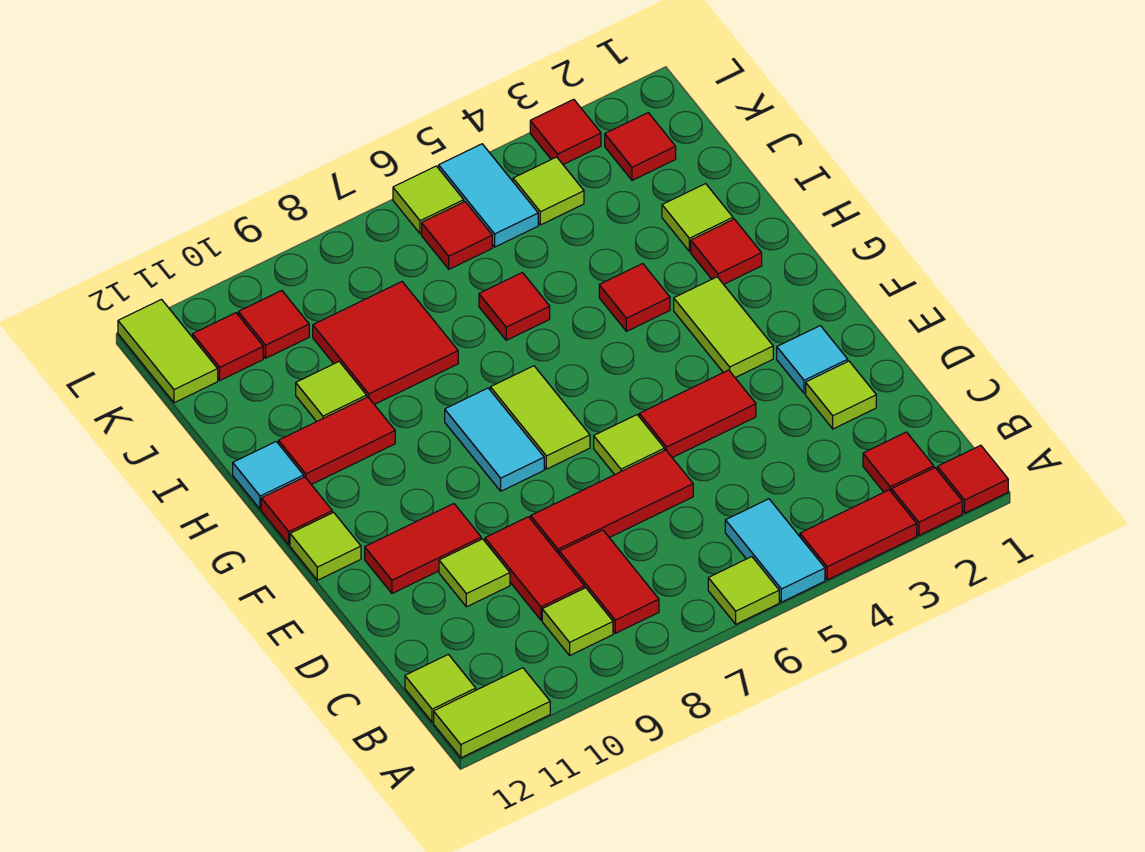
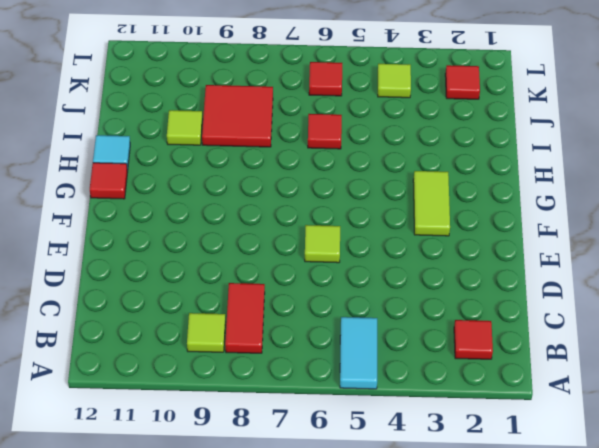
none -> red tile A1 level 1
none -> red tile A2 level 1
none -> red tile A3:A4 level 1
none -> lime tile A6 level 1

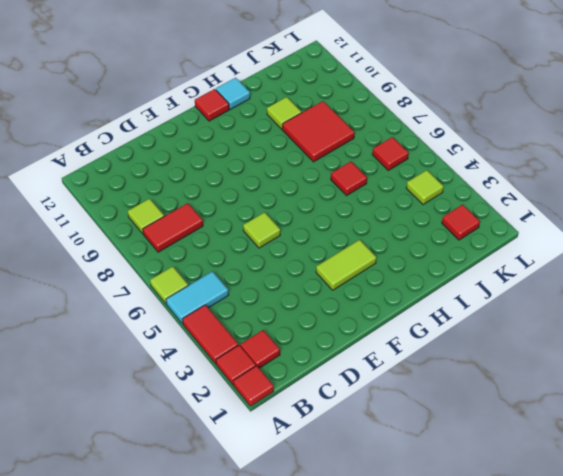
none -> lime tile A11:A12 level 1
none -> lime tile B12 level 1
none -> red tile C9:D9 level 1
none -> lime tile D2 level 1

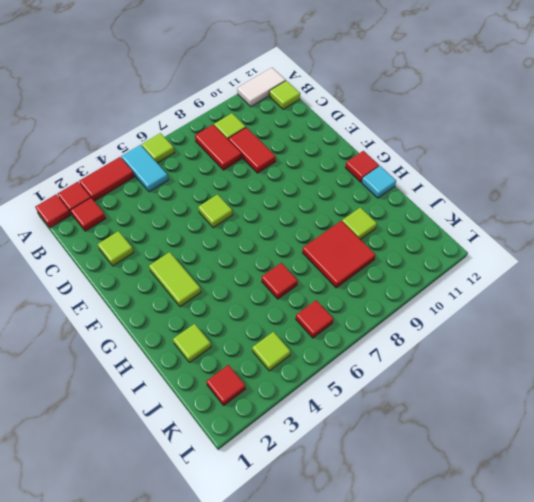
white tile A11:A12 level 1 -> lime tile A11:A12 level 1
none -> red tile D6:D8 level 1
none -> lime tile D10 level 1
none -> cyan tile E2 level 1
none -> red tile E4:E5 level 1

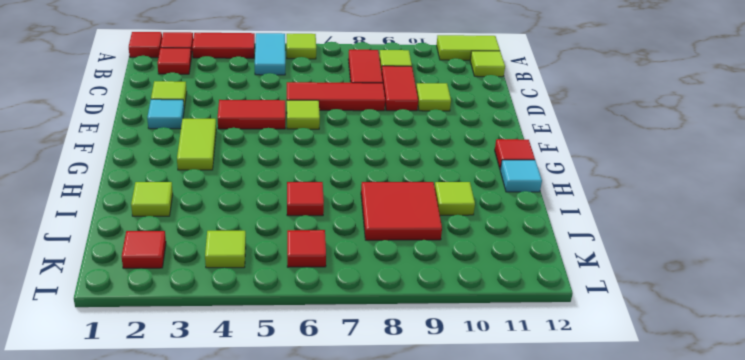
none -> red tile E10:E11 level 1
none -> lime tile F7:G7 level 1
none -> cyan tile F8:G8 level 1
none -> lime tile F12 level 1

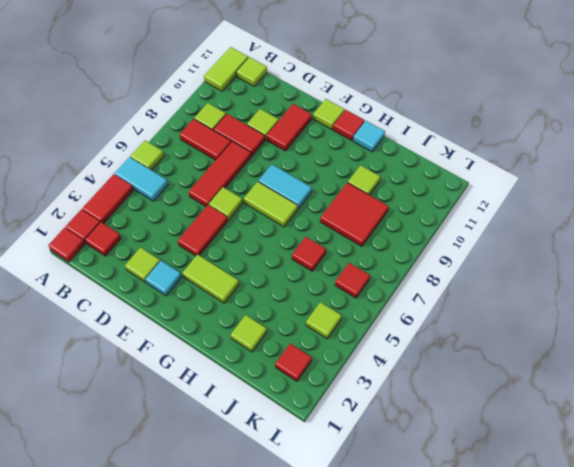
none -> red tile H2 level 1
none -> red tile H4 level 1
none -> red tile H10:H11 level 1
none -> cyan tile K5:L5 level 1

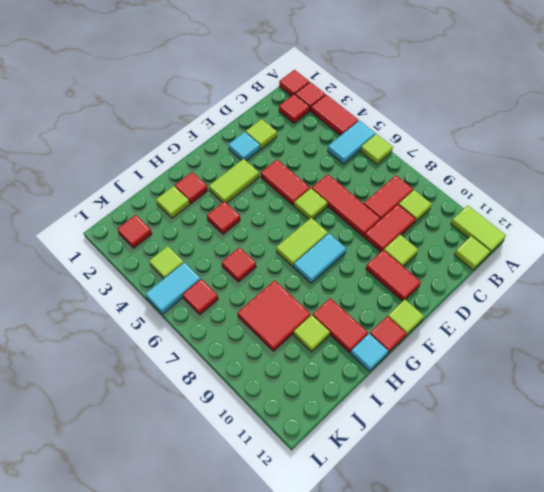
none -> red tile K10 level 1
none -> red tile K11 level 1
none -> lime tile K12:L12 level 1
none -> red tile L3 level 1

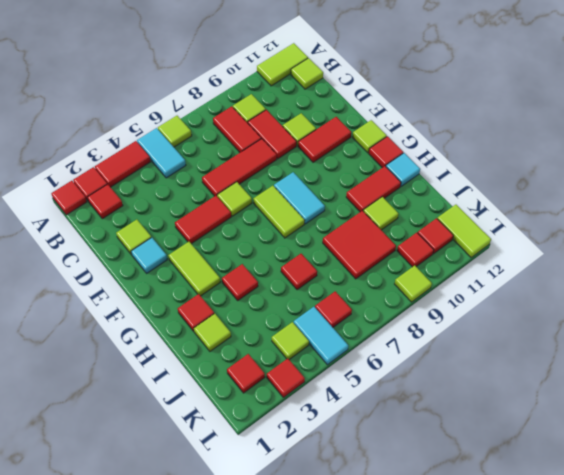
lime tile L9 level 1 -> lime tile L6 level 1

